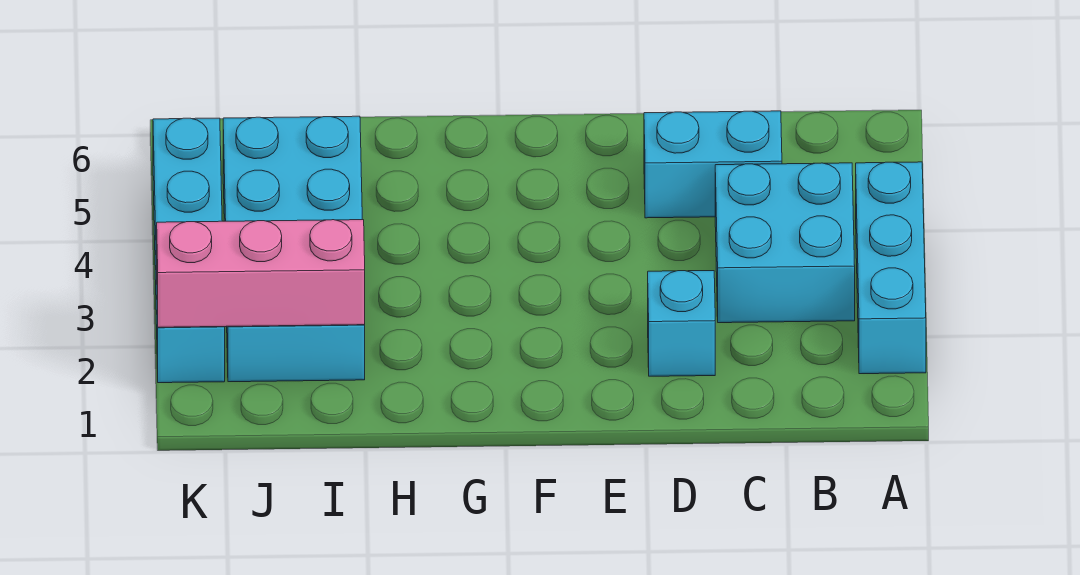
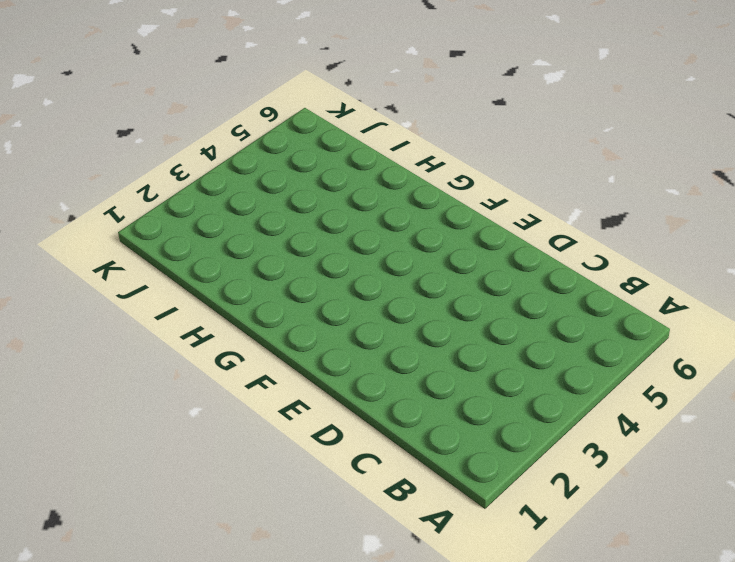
none -> cyan brick A2:A4 level 1
none -> cyan brick B3:C4 level 1

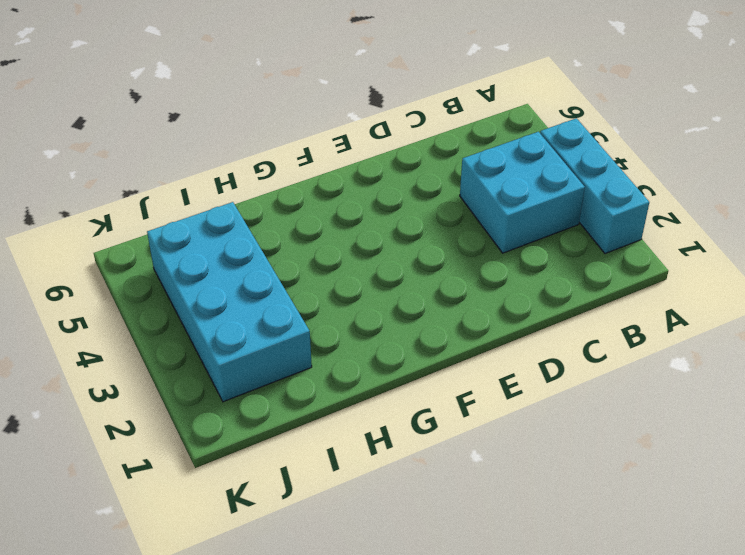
none -> cyan brick C5:D5 level 1
none -> cyan brick D2 level 1

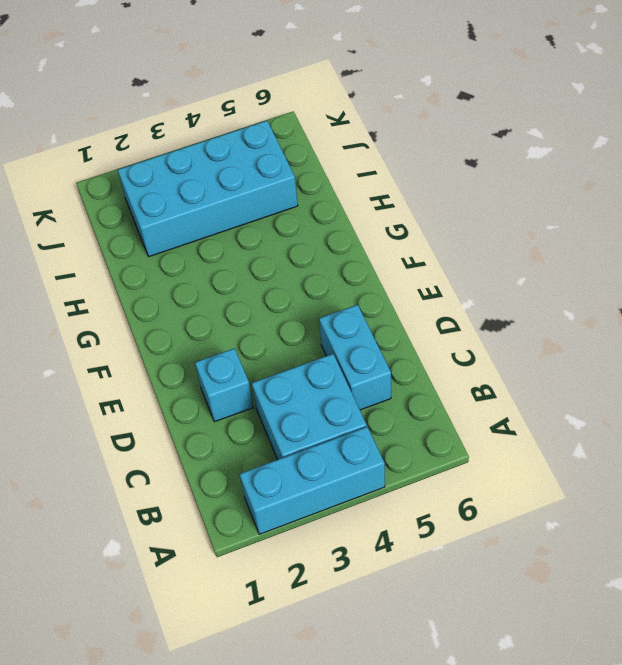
none -> cyan brick K2:K5 level 1
none -> pink brick I2:K2 level 2

